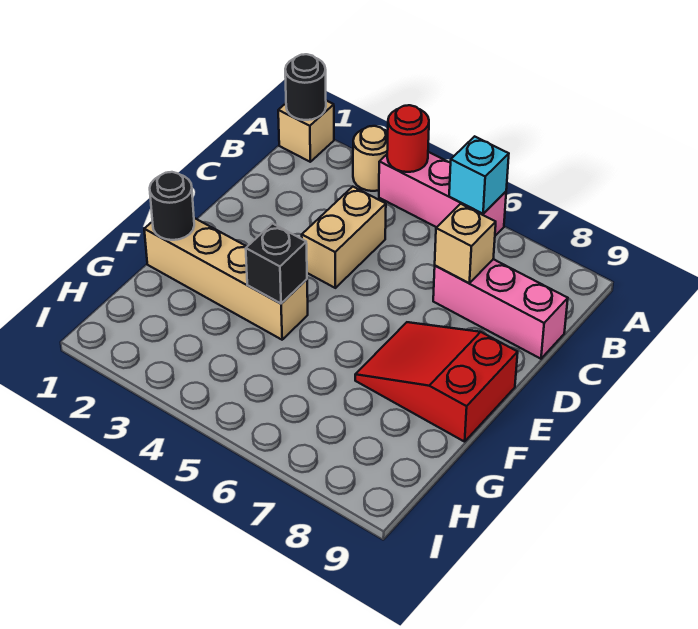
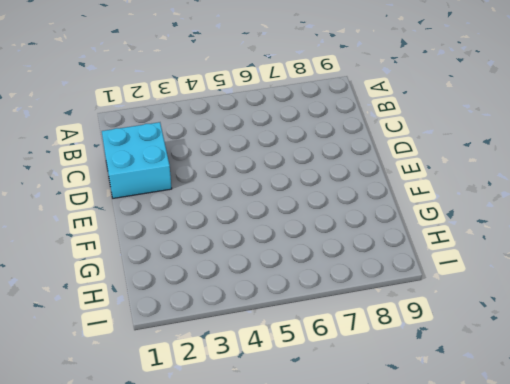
cyan brick C1:D2 level 1 -> none
none -> tan brick A1 level 1
none -> tan round brick A3 level 1
none -> pink brick A4:A6 level 1

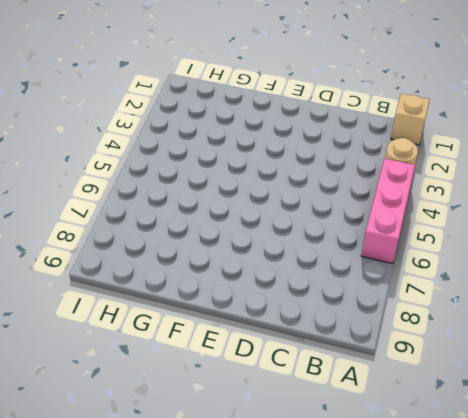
none -> tan brick C4:D4 level 1
none -> pink brick C7:C9 level 1
none -> red slope E7:F9 level 1 top 9

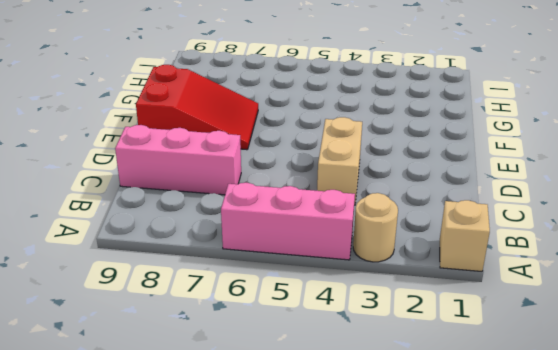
none -> tan brick F1:F4 level 1
none -> black round brick A1 level 2
none -> red round brick A4 level 2

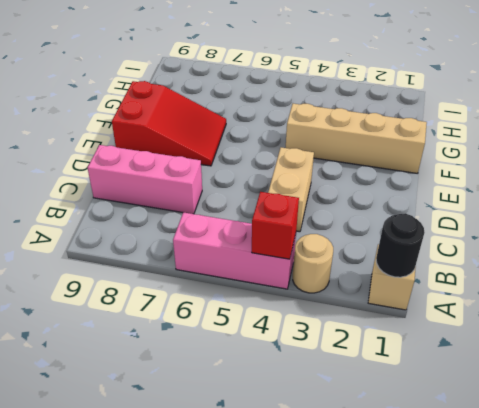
red brick A4 level 2 -> red round brick A4 level 2
none -> cyan brick A6 level 2
none -> tan brick C7 level 2
none -> black round brick F1 level 2

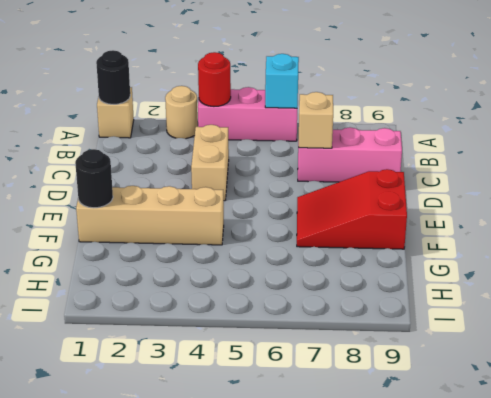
none -> black brick F4 level 2

